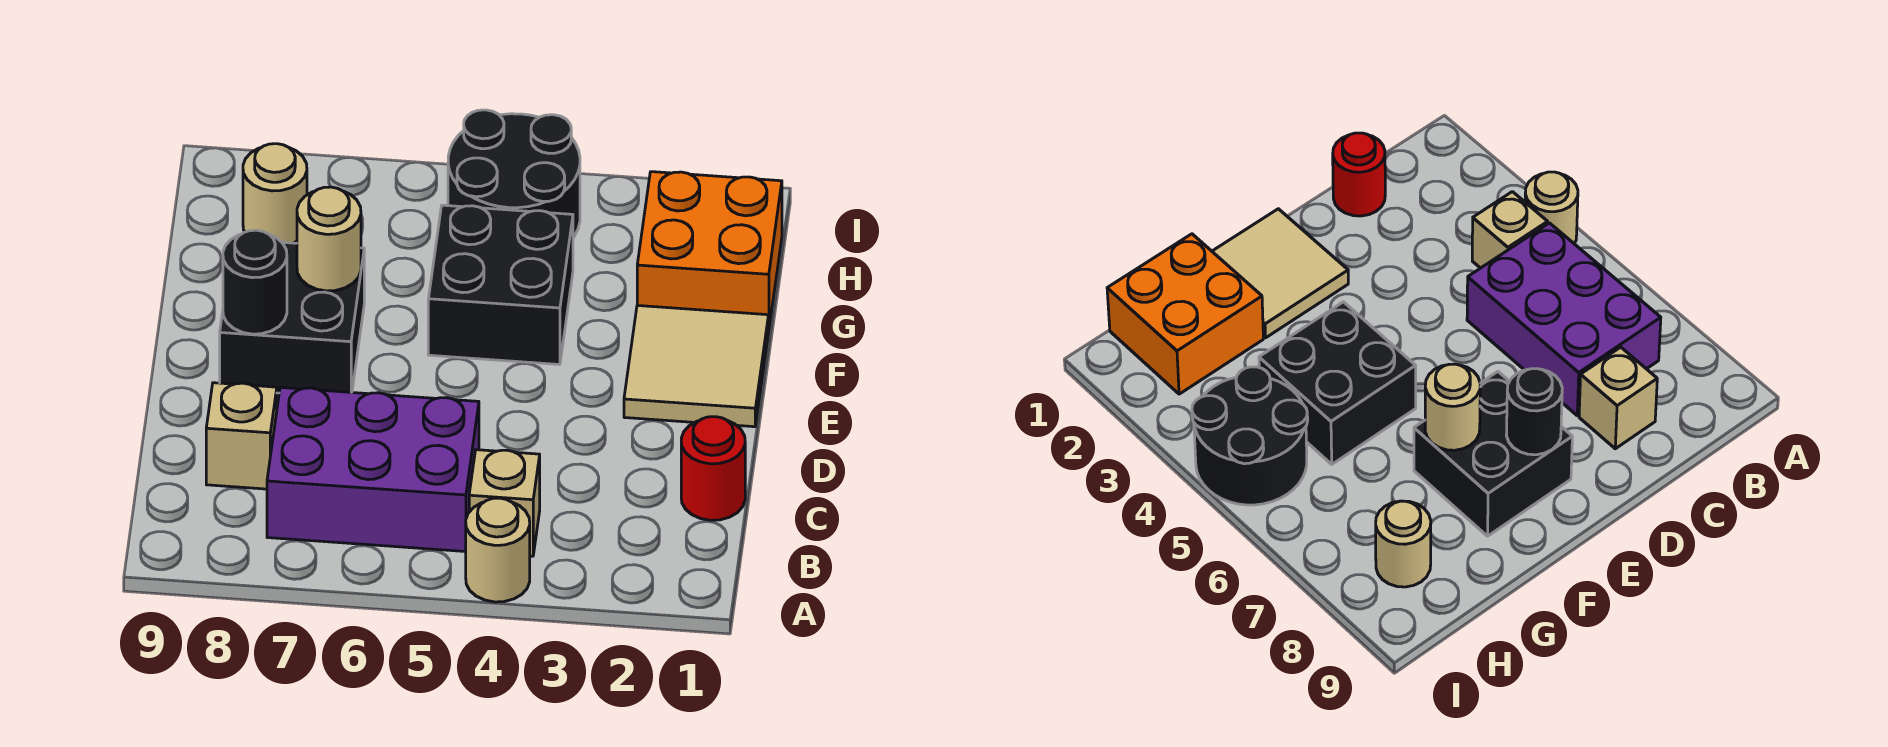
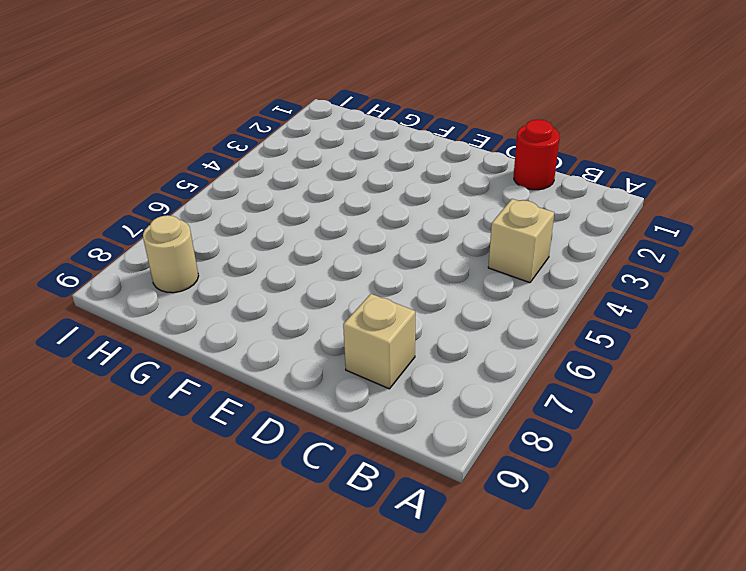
none -> tan round brick A4 level 1
none -> purple brick B5:C7 level 1
none -> tan tile E1:F2 level 1

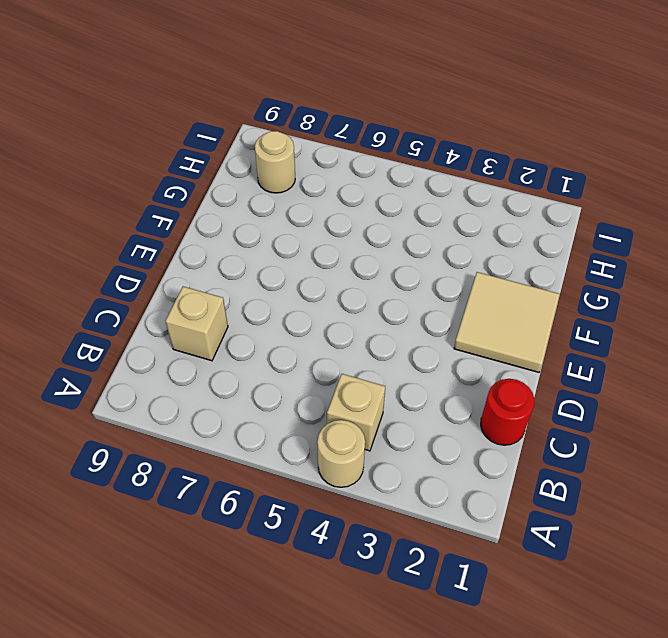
none -> purple brick B5:C7 level 1
none -> black brick E7:F8 level 1
none -> black brick F4:G5 level 1

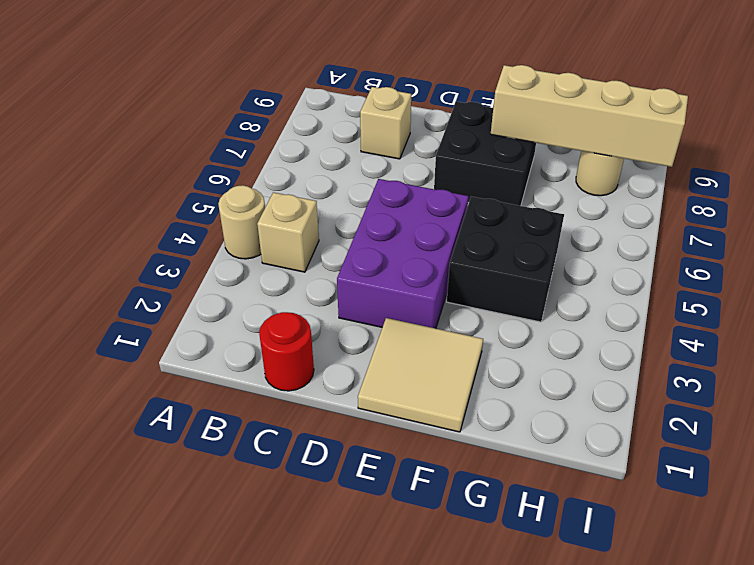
purple brick D3:E5 level 1 -> purple brick B5:C7 level 1
tan brick F8:I8 level 2 -> none
none -> orange brick G1:H2 level 1
none -> black round brick H4:I5 level 1
none -> black round brick E8 level 2

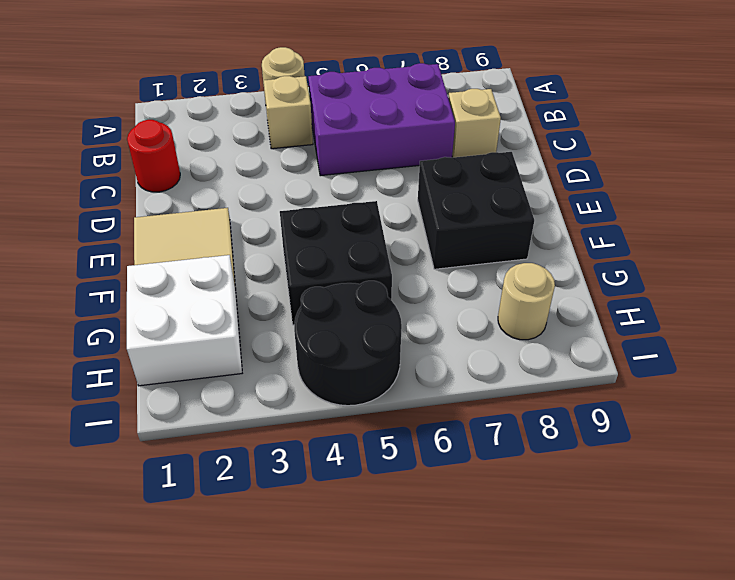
white brick G1:H2 level 1 -> orange brick G1:H2 level 1
none -> black round brick E8 level 2
none -> tan round brick F7 level 2

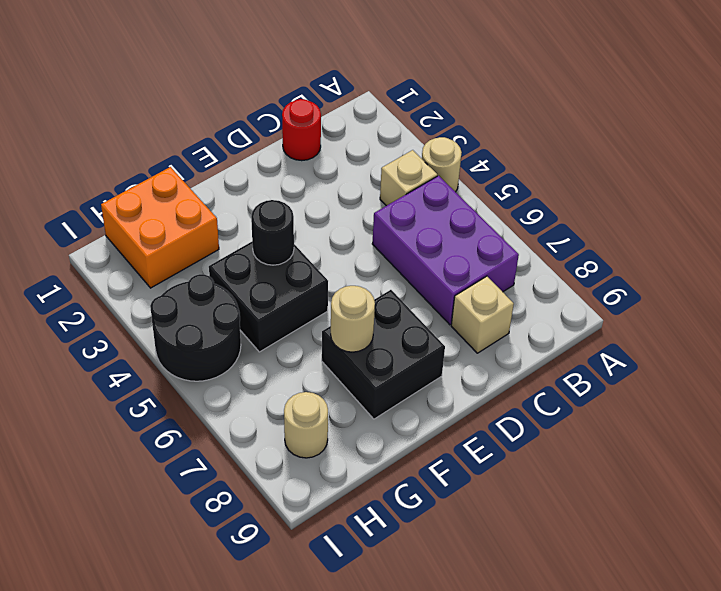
black round brick F4 level 2 -> black round brick E8 level 2
none -> tan tile E1:F2 level 1

